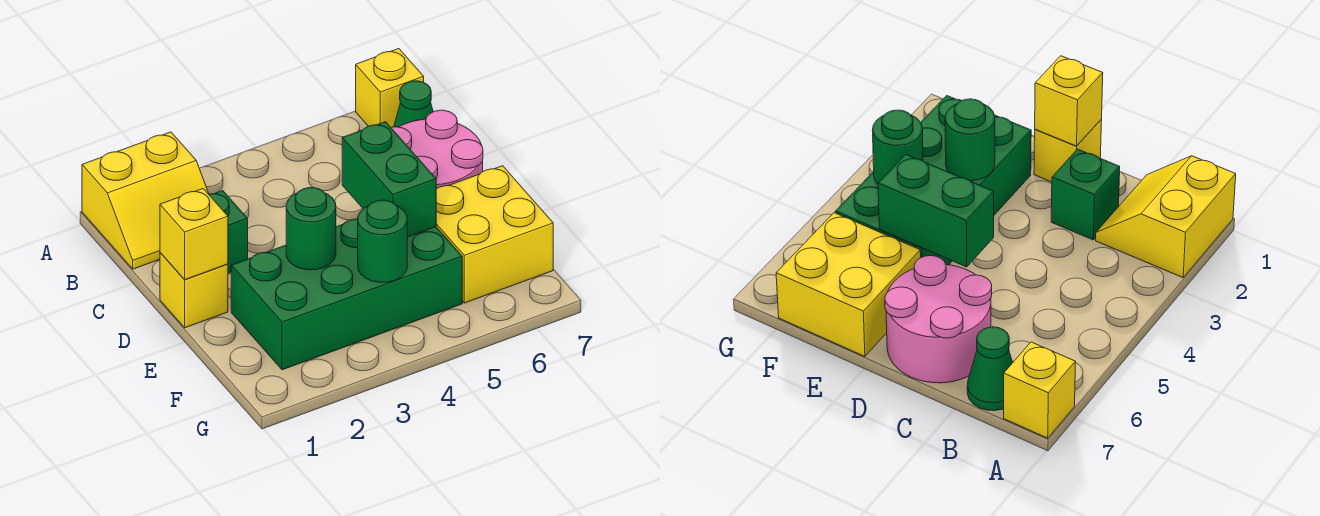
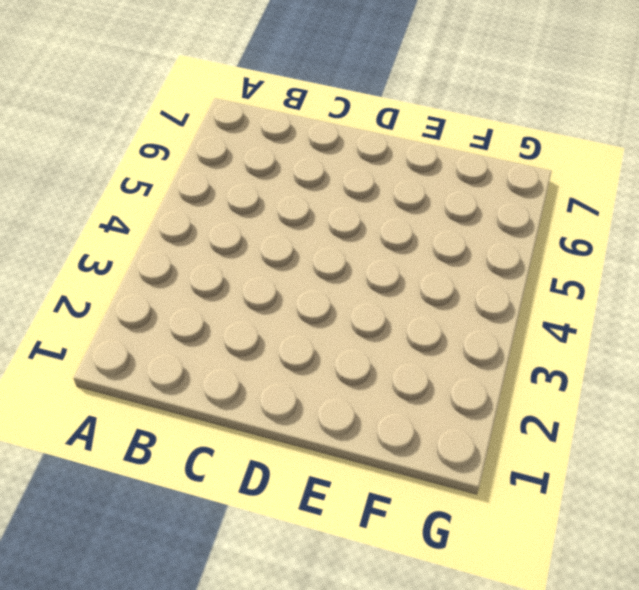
none -> yellow slope A1:B2 level 1 top A
none -> yellow brick A7 level 1
none -> green cone B7 level 1

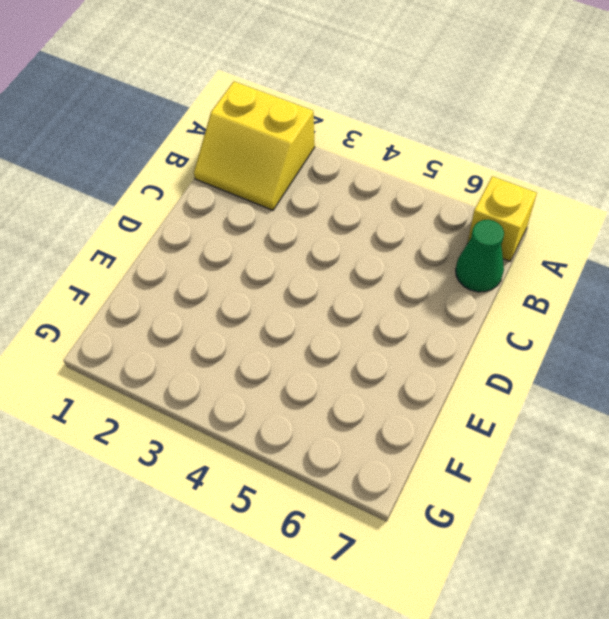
none -> green brick C2 level 1
none -> pink round brick C6:D7 level 1
none -> yellow brick D1 level 1

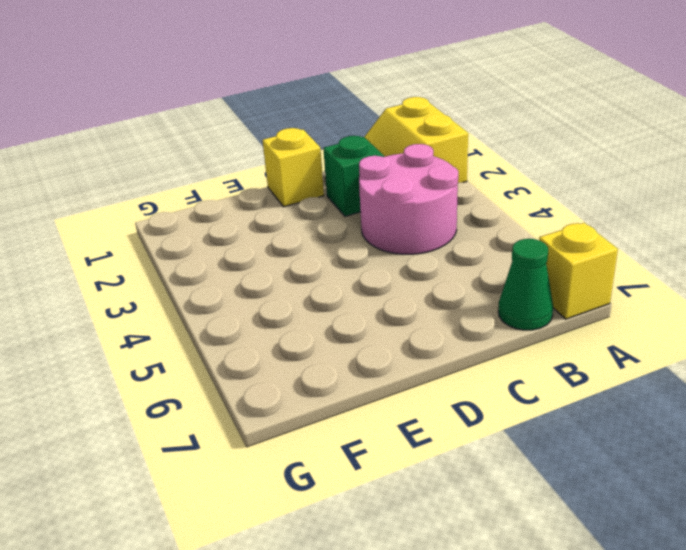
pink round brick B3:C4 level 1 -> pink round brick C6:D7 level 1
none -> green brick E2:F5 level 1
none -> yellow brick E6:F7 level 1
none -> yellow brick D1 level 2

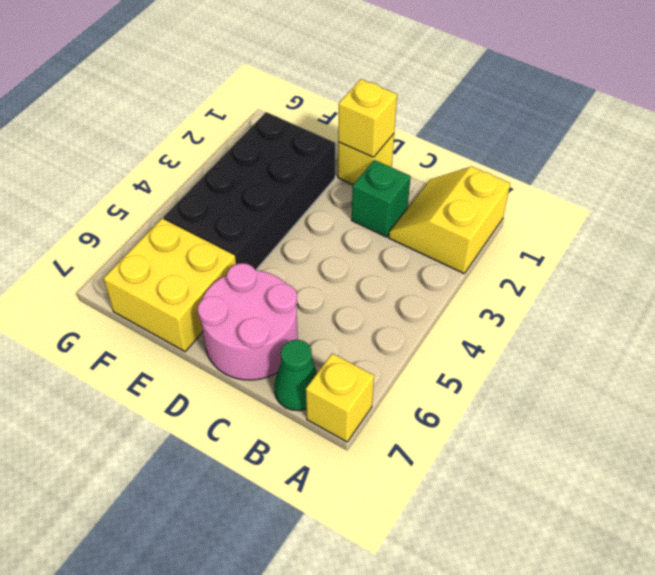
black brick E2:F5 level 1 -> green brick E2:F5 level 1
none -> green brick D5:E5 level 2
none -> green round brick E3 level 2
none -> green round brick F4 level 2

